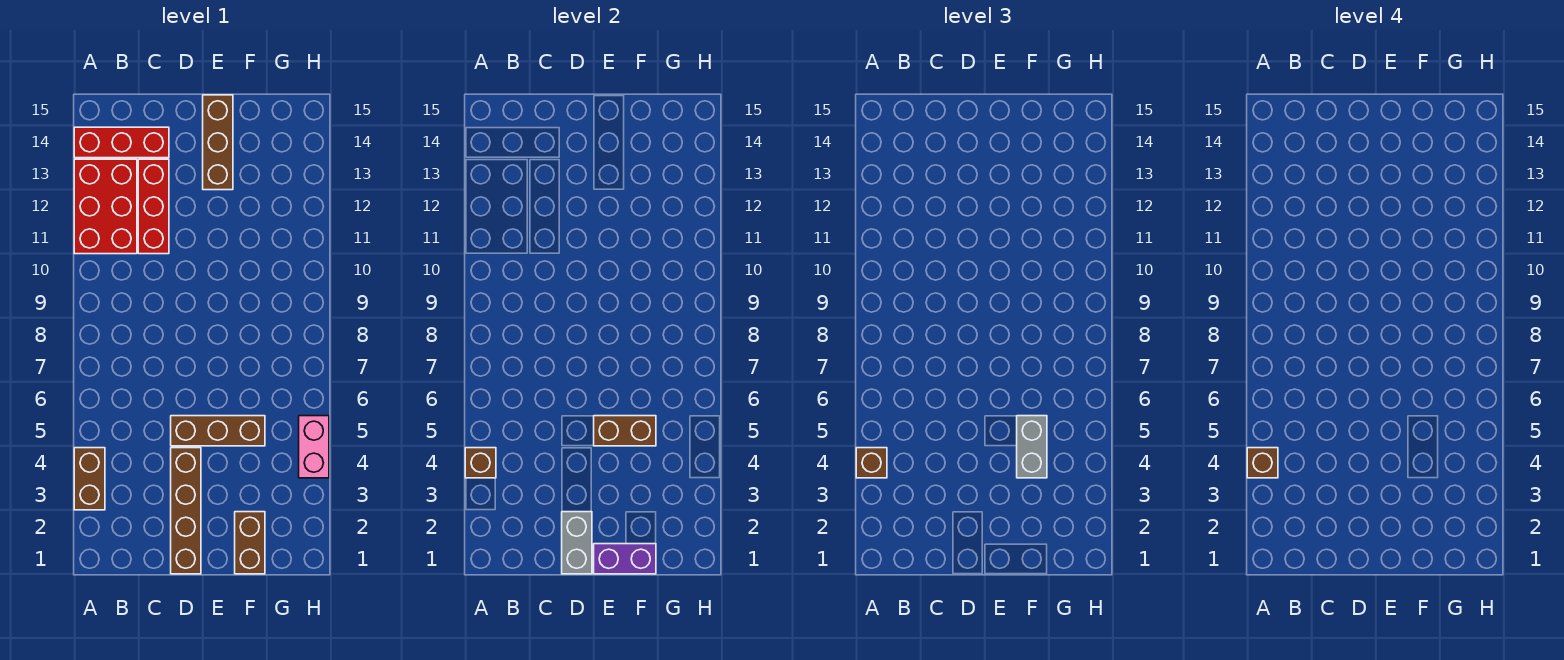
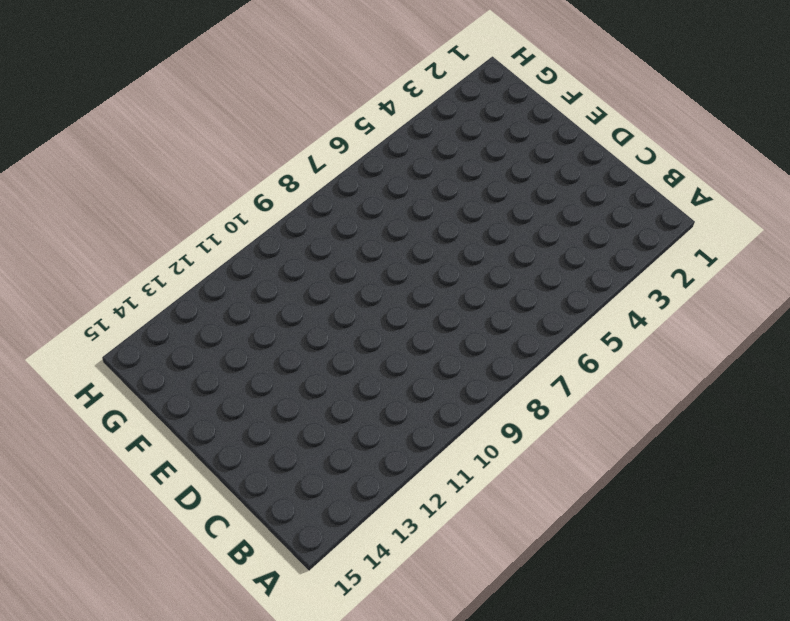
none -> brown brick A3:A4 level 1
none -> red brick A11:B13 level 1
none -> red brick A14:C14 level 1

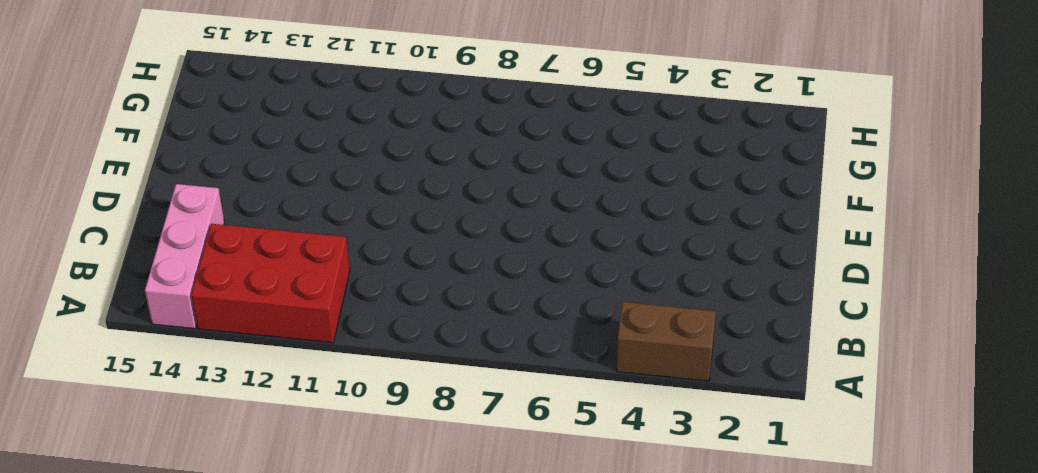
pink brick A14:C14 level 1 -> red brick A14:C14 level 1
none -> red brick C11:C13 level 1
none -> brown brick D1:D4 level 1
none -> brown brick D5:F5 level 1

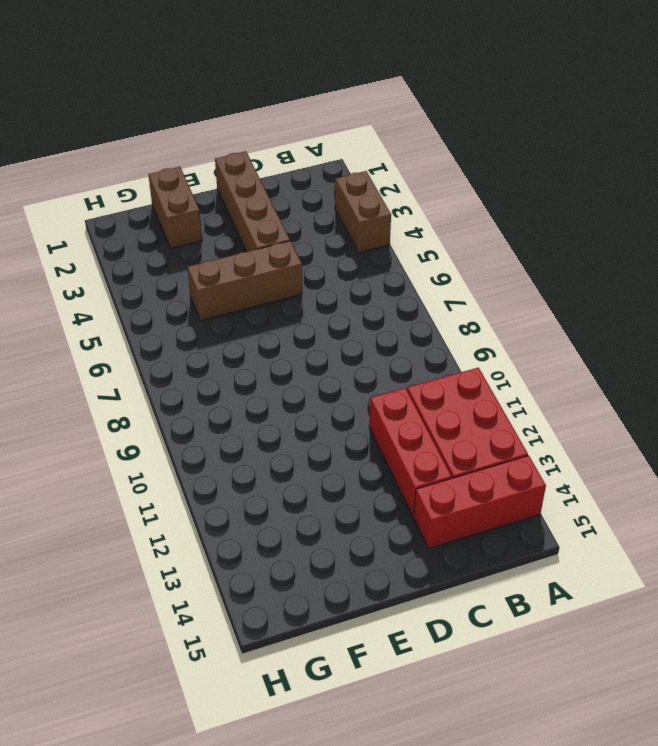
none -> brown brick E13:E15 level 1
none -> pink brick H4:H5 level 1
none -> brown brick A4 level 2

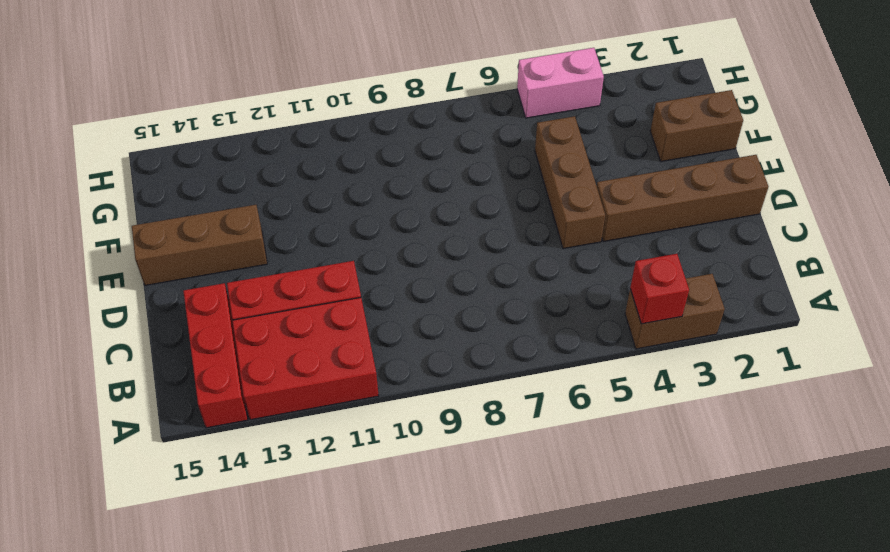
red brick A4 level 2 -> brown brick A4 level 2
none -> grey brick D1:D2 level 2
none -> purple brick E1:F1 level 2
none -> brown brick E5:F5 level 2

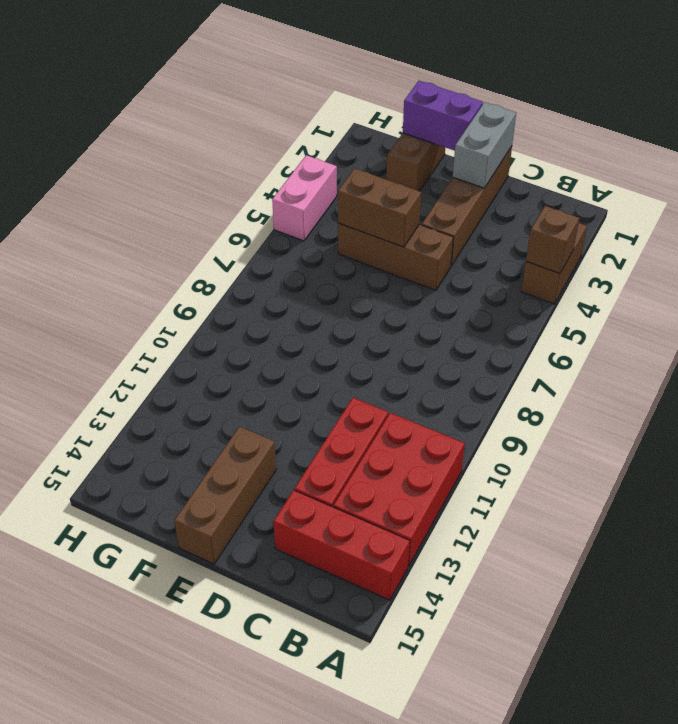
none -> brown brick A4 level 3
none -> grey brick F4:F5 level 3
none -> brown brick A4 level 4

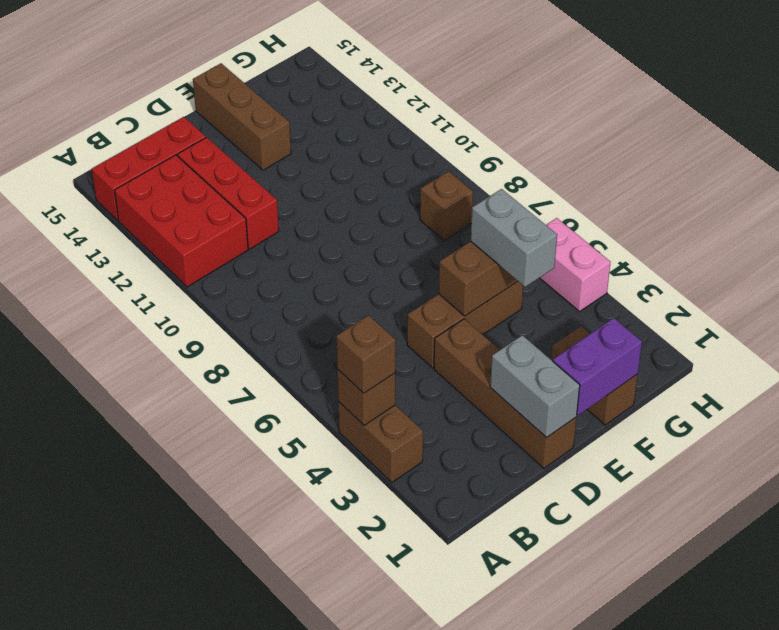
brown brick G8 level 1 -> brown brick A4 level 4

